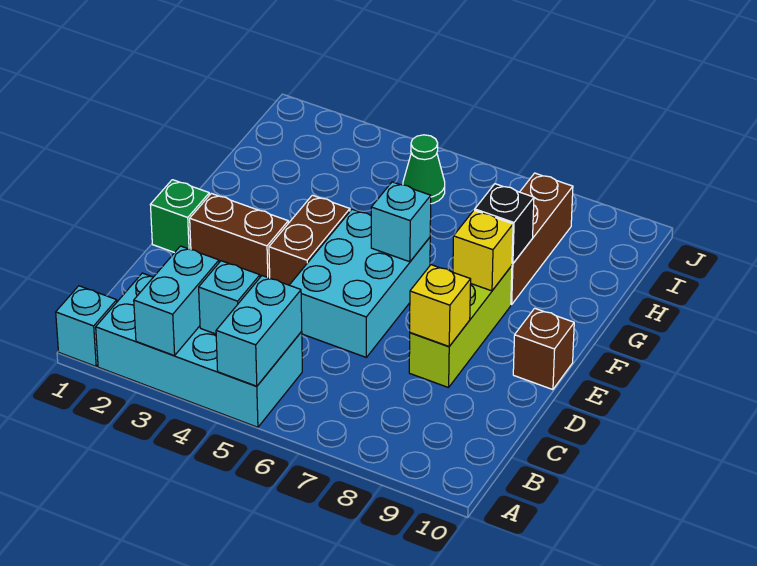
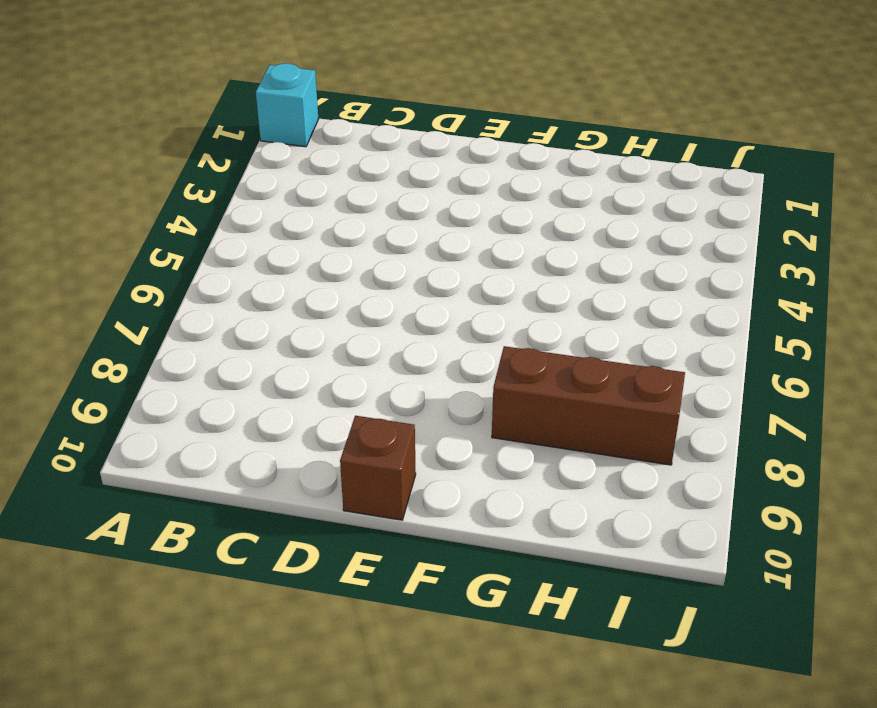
none -> cyan brick A2:B5 level 1
none -> cyan brick D5:F6 level 1
none -> lime brick D8:F8 level 1

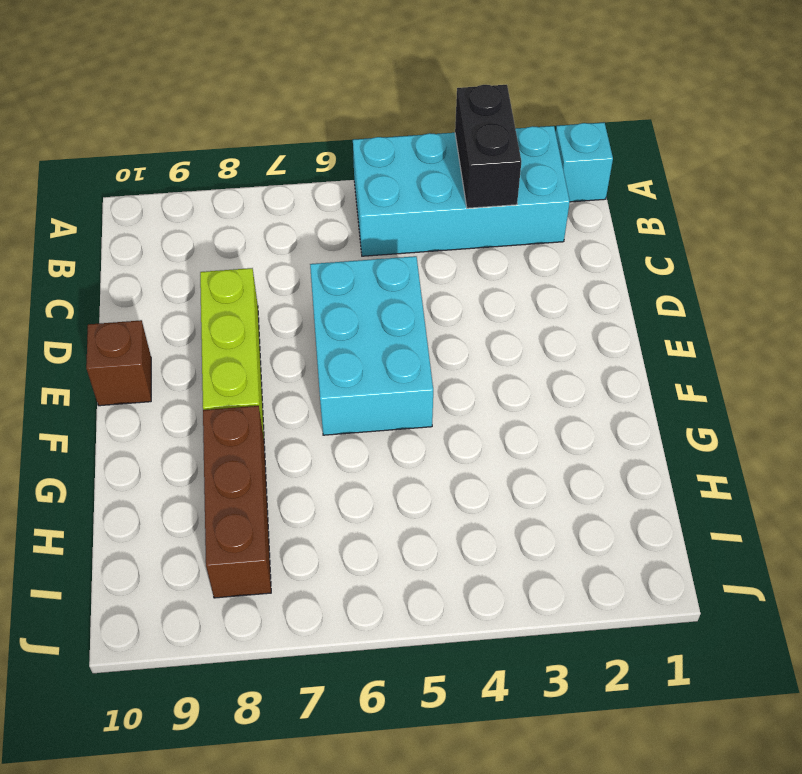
black brick A3:B3 level 2 -> cyan brick A3:B3 level 2
none -> green brick E1 level 1
none -> brown brick E2:E3 level 1
none -> brown brick E4:F4 level 1

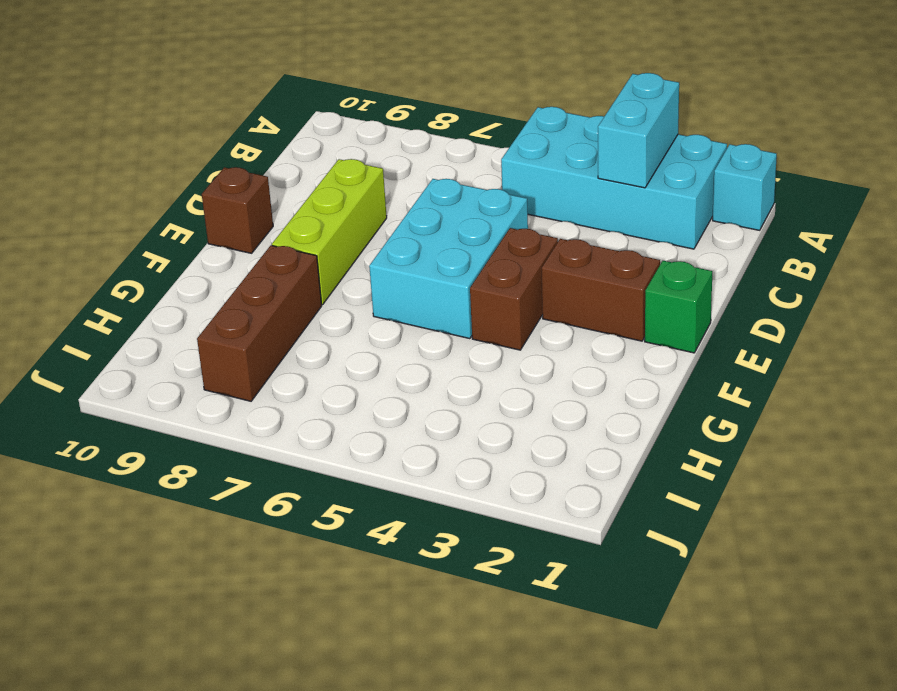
none -> green cone I5 level 1
none -> cyan brick A5:B5 level 2
none -> cyan brick B4 level 2

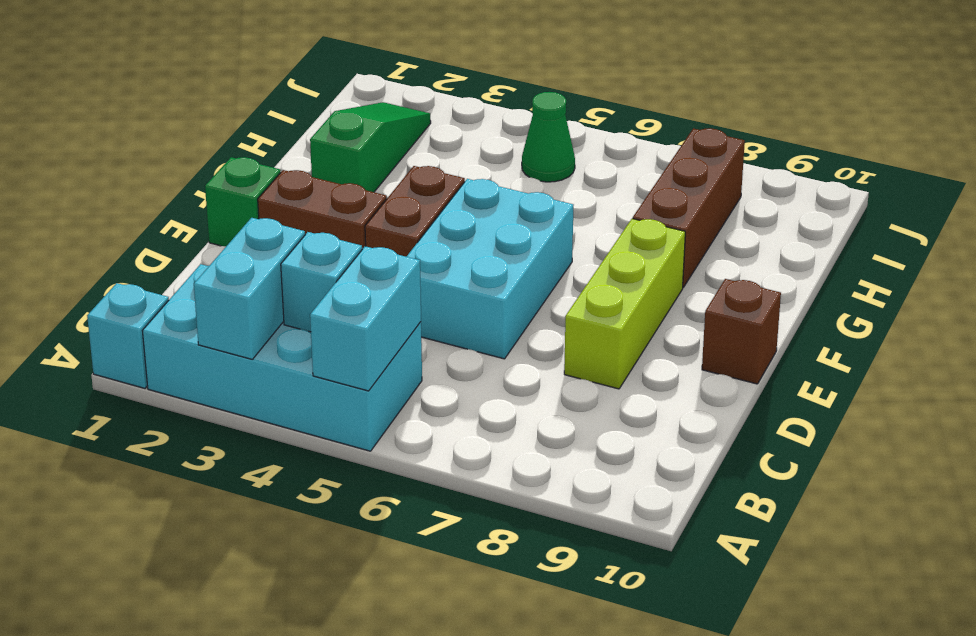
green slope G2:I2 level 1 top G -> none
none -> yellow brick D8 level 2
none -> cyan brick F6 level 2
none -> yellow brick F8 level 2

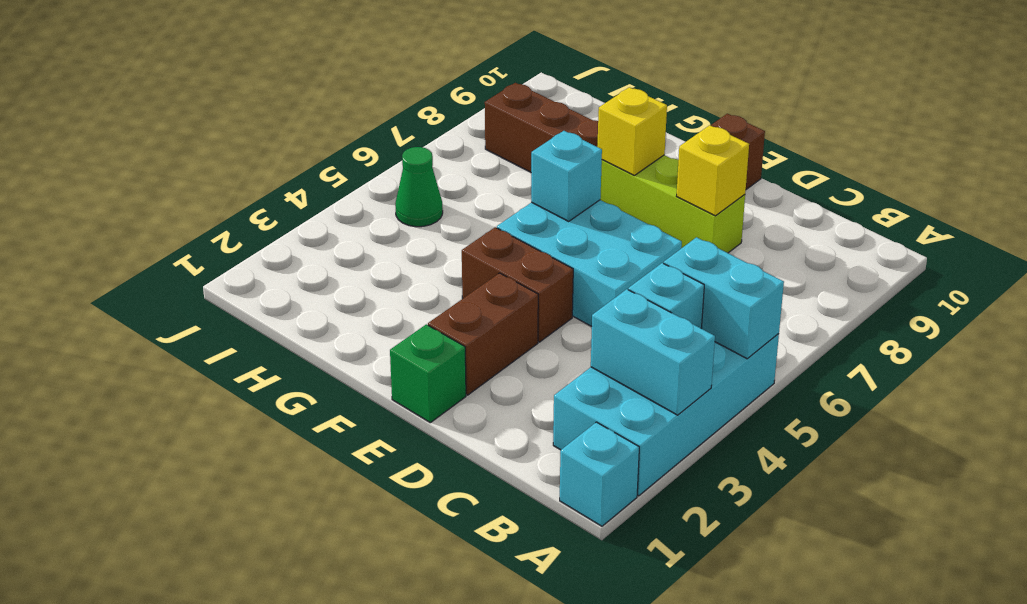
none -> black brick G8 level 2

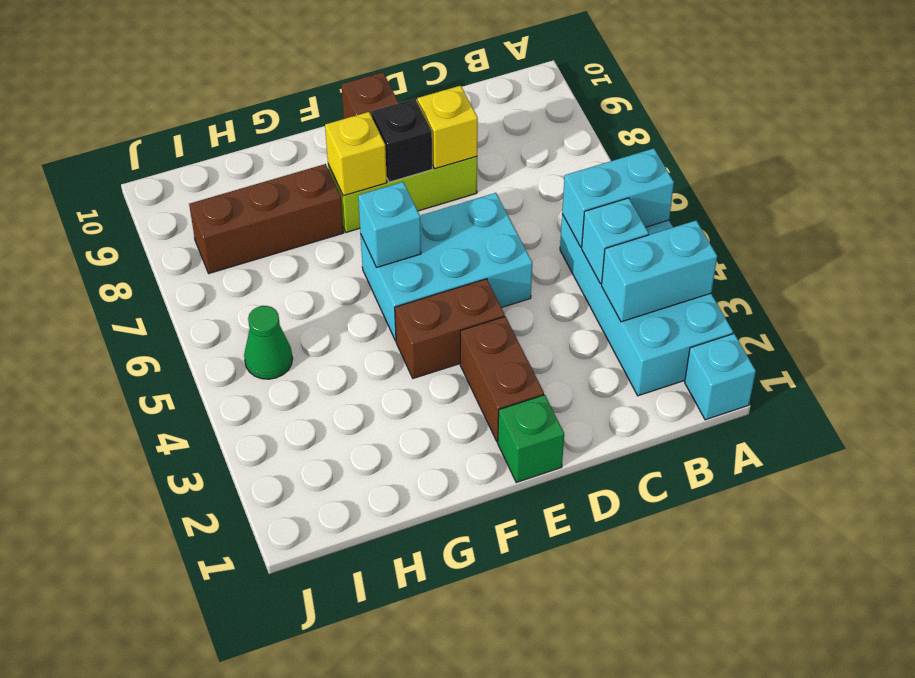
black brick E8 level 2 -> black brick G8 level 2

